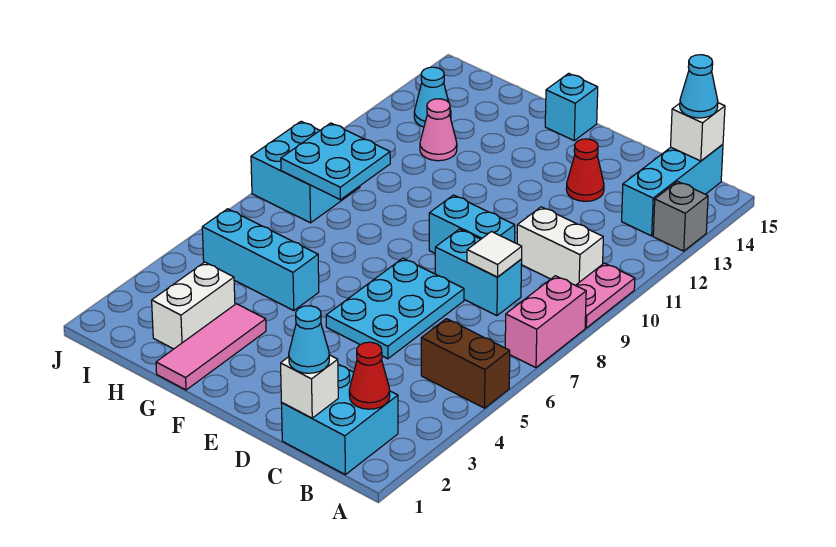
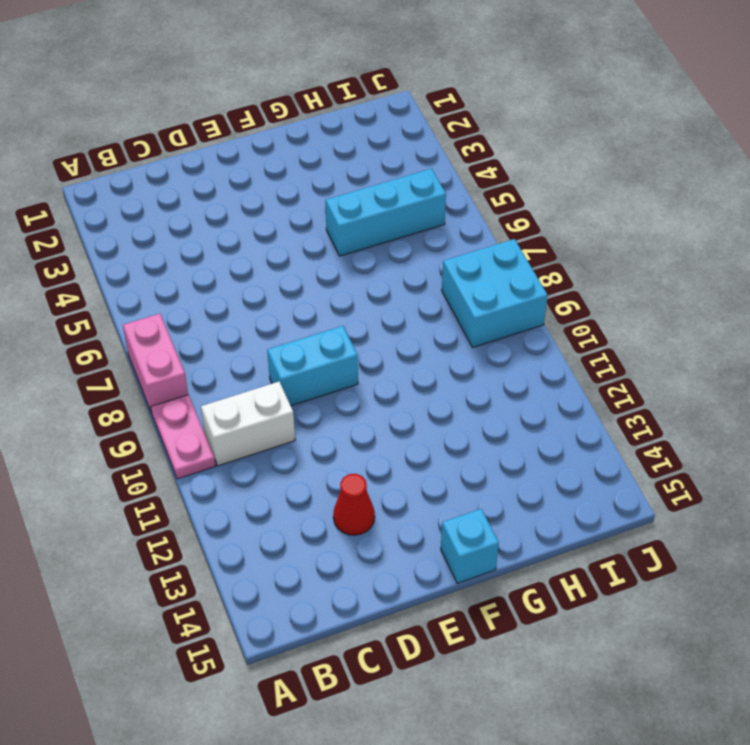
none -> brown brick A5:B5 level 1
none -> grey brick A13 level 1
none -> cyan brick B1:C2 level 1

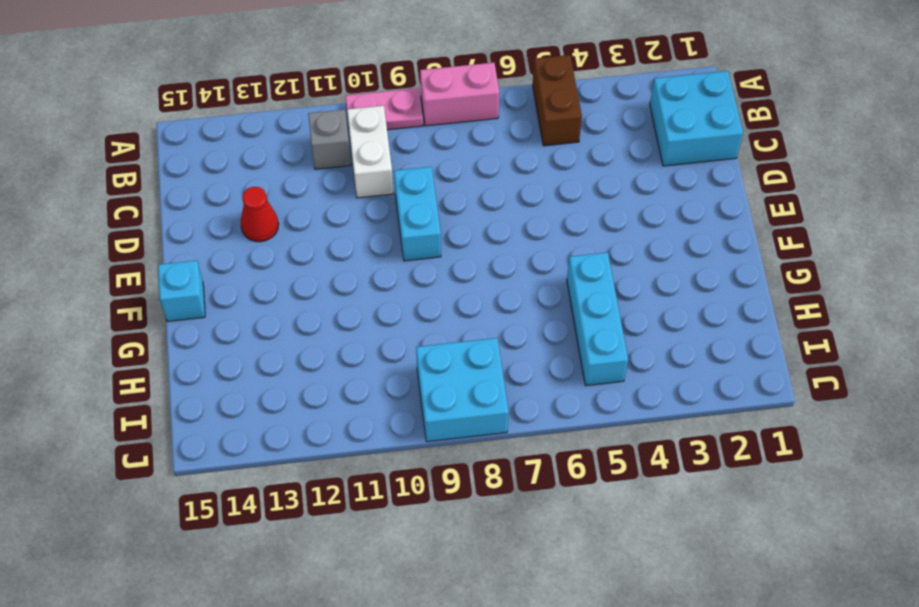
grey brick B11 level 1 -> grey brick A13 level 1
none -> cyan brick B13:B15 level 1
none -> cyan brick C8:D8 level 1
none -> cyan plate D5:E7 level 1

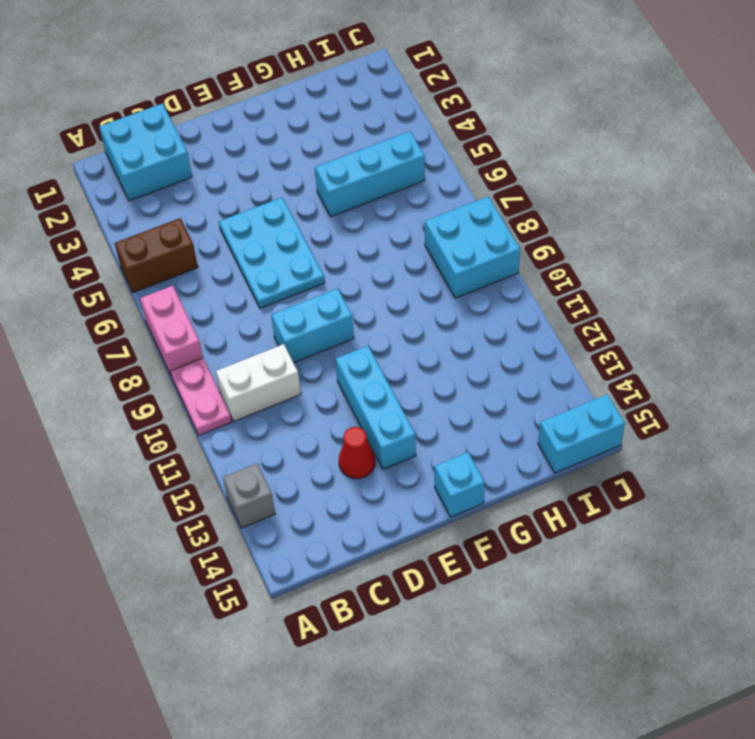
cyan brick E11:E13 level 1 -> cyan brick B13:B15 level 1
cyan brick I15:J15 level 1 -> cyan brick C8:D8 level 1
none -> pink tile G1:G3 level 1
none -> white brick H2:H3 level 1
none -> pink cone H12 level 1

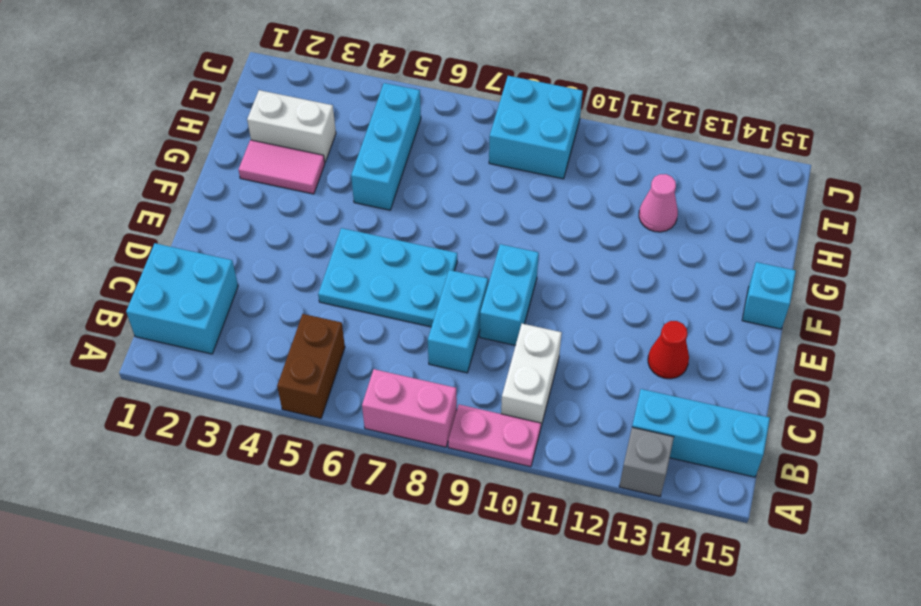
pink tile G2:G3 level 1 -> pink tile G1:G3 level 1
none -> cyan cone I13 level 1
none -> red cone B2 level 2
none -> white brick B15 level 2

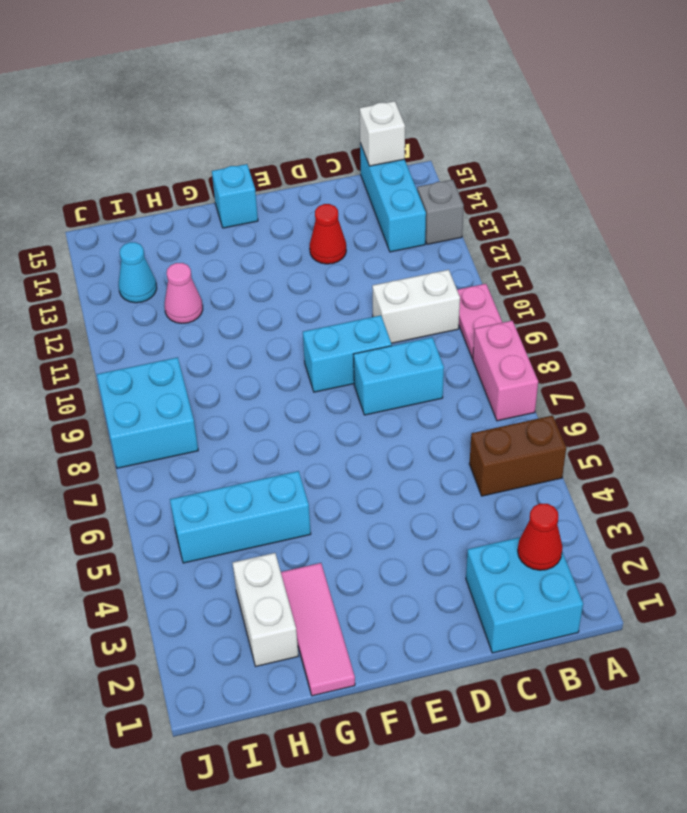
none -> cyan plate D5:E7 level 1
none -> white brick C1 level 2
none -> white tile C8 level 2

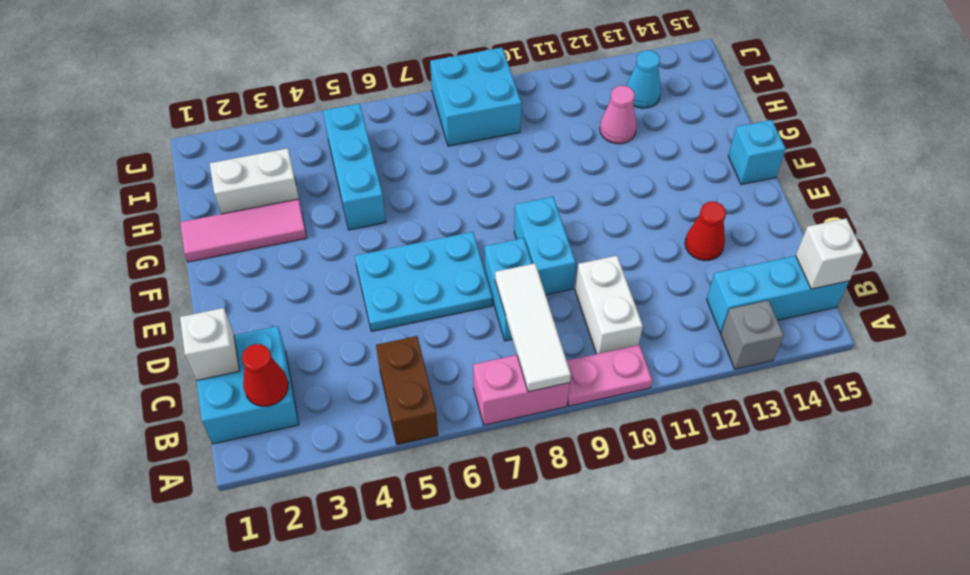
white tile A8:C8 level 2 -> white tile C8 level 2
none -> cyan plate H8:I9 level 2
none -> cyan cone B15 level 3
none -> cyan cone C1 level 3

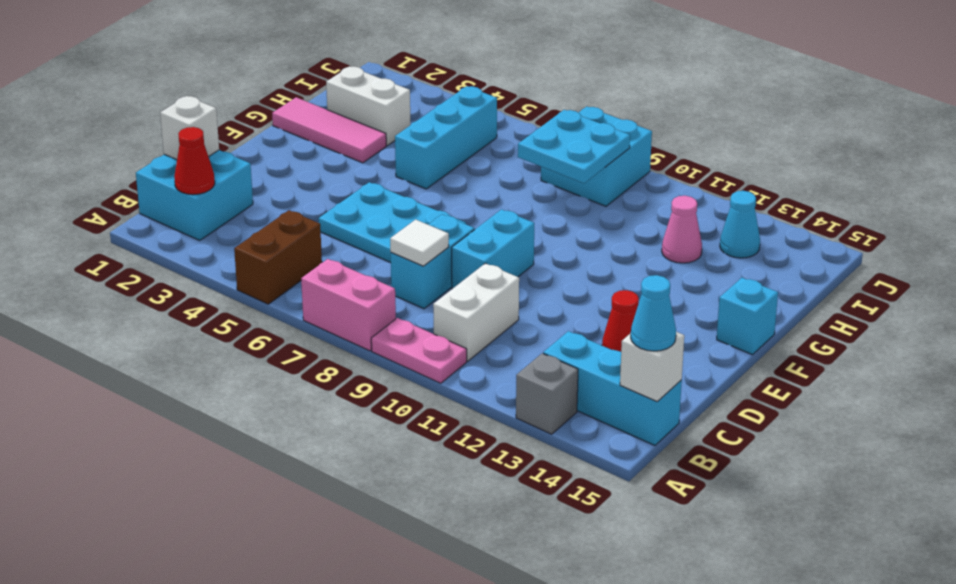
none -> cyan cone C1 level 3

